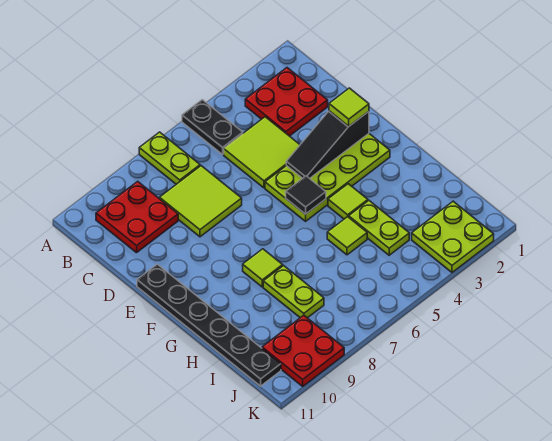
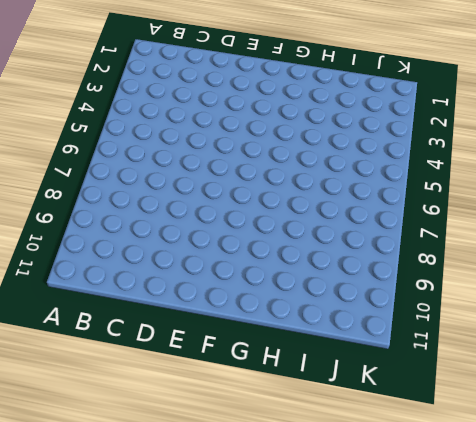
none -> black plate A5:B5 level 1
none -> lime plate A7:B7 level 1
none -> red plate B2:C3 level 1

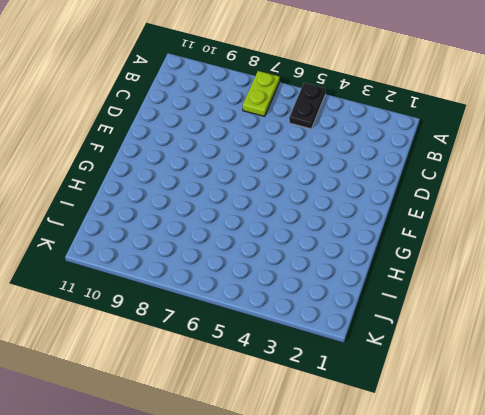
none -> red plate B2:C3 level 1
none -> red plate B9:C10 level 1
none -> lime tile C4:D5 level 1

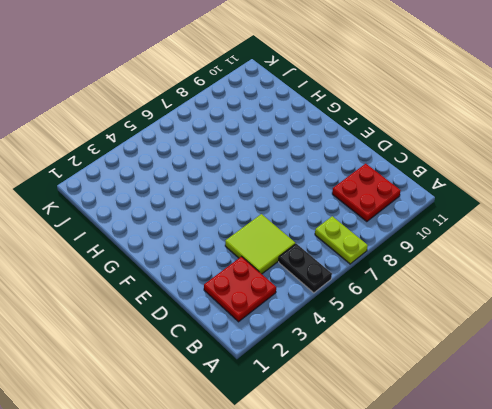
none -> lime tile C7:D8 level 1
none -> lime plate E2:F5 level 1
none -> black plate E11:J11 level 1

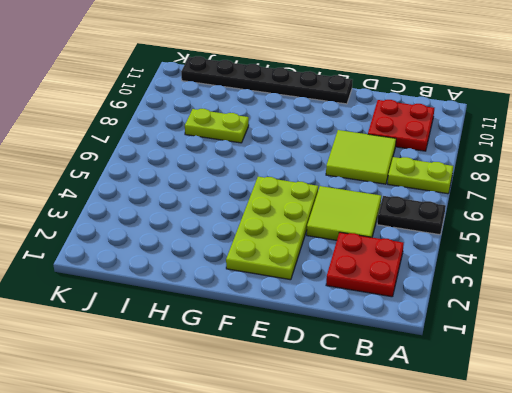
none -> lime tile G4 level 1
none -> lime tile G8 level 1
none -> lime plate H4:I4 level 1

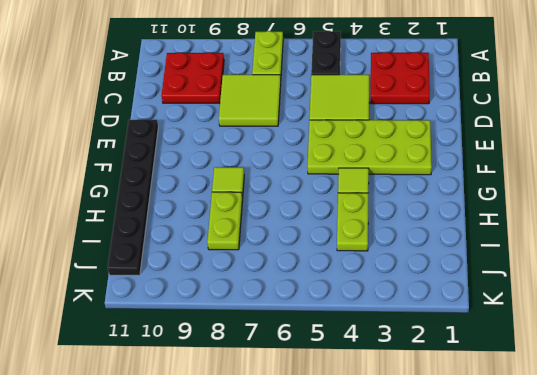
none -> lime tile H5 level 1
none -> lime plate J2:K3 level 1
none -> red plate J9:K10 level 1

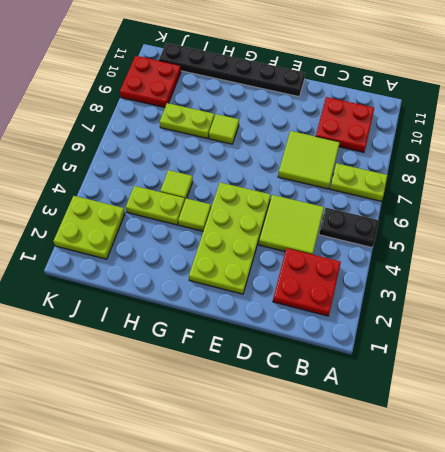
none -> black slope E2:E4 level 2 top 2
none -> black tile F5 level 2
none -> lime tile E2 level 3

